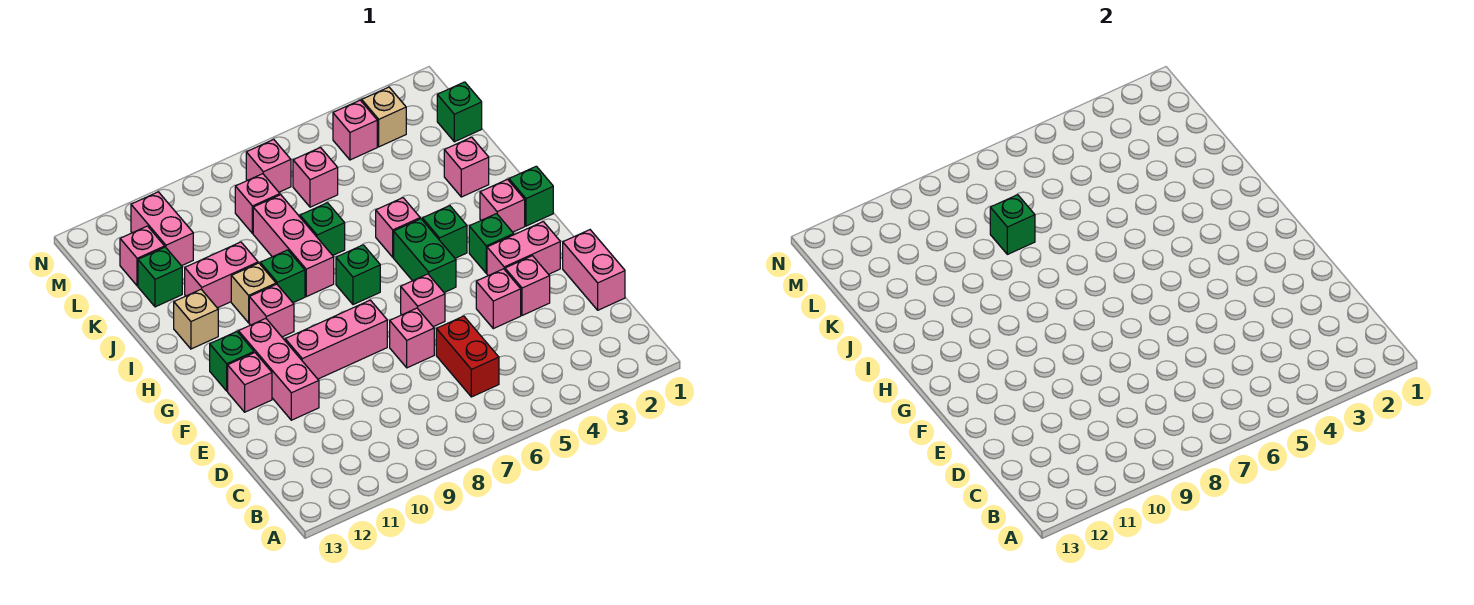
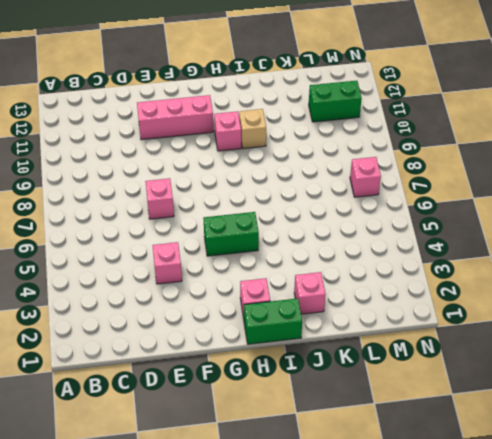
green brick H1:I1 level 1 -> green brick H1 level 1
green brick L11:M11 level 1 -> pink brick L11:M11 level 1
none -> red brick C6:D6 level 1
none -> pink brick D1:E1 level 1
none -> pink brick E3 level 1
none -> pink brick F2:F3 level 1

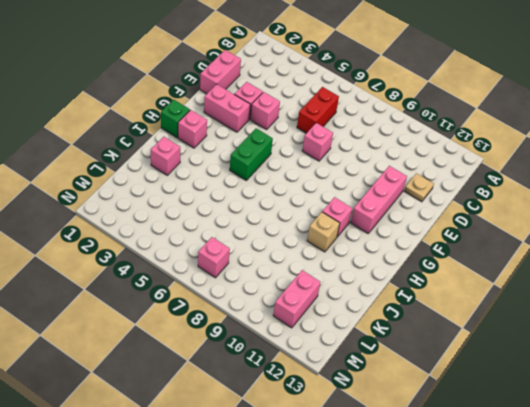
tan plate D12 level 1 -> none
none -> pink brick F6 level 1
none -> pink brick F8:F10 level 1
none -> pink brick F12 level 1
none -> green brick G3 level 1

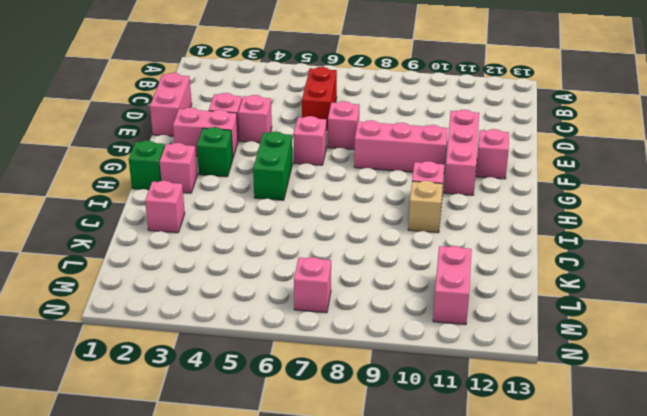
none -> green brick G12 level 1
none -> green brick H4 level 1
none -> green brick H7 level 1
none -> pink brick I5 level 1

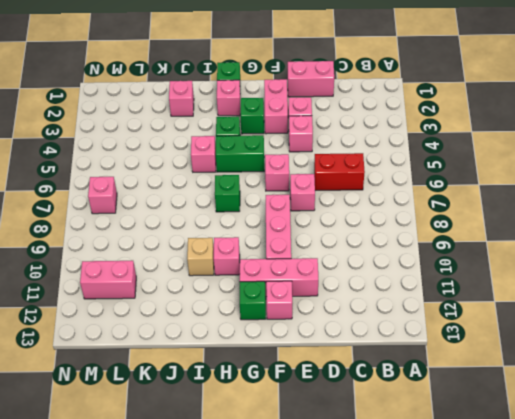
none -> pink brick I8:K8 level 1
none -> green brick I9 level 1
none -> tan brick I12 level 1
none -> green brick J7 level 1

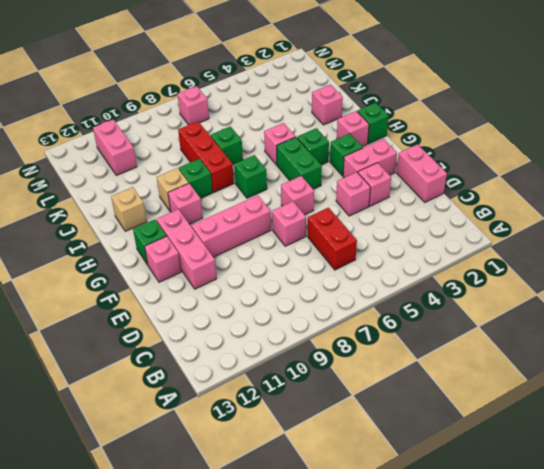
red brick I8:K8 level 1 -> pink brick I8:K8 level 1
none -> pink brick J10:J11 level 1
none -> green brick K12 level 1
none -> green brick L1 level 1
none -> pink brick L6 level 1

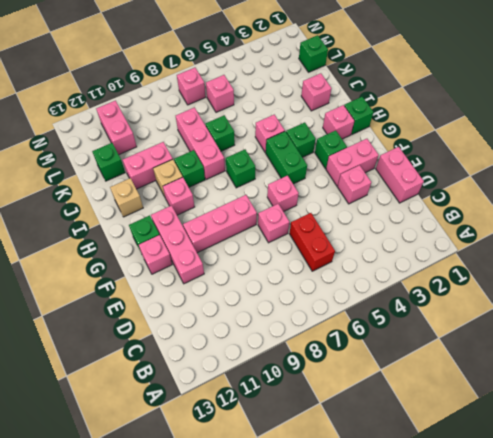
none -> pink brick E4 level 1
none -> pink brick L8 level 1
none -> pink brick L12 level 1
none -> tan brick M3 level 1

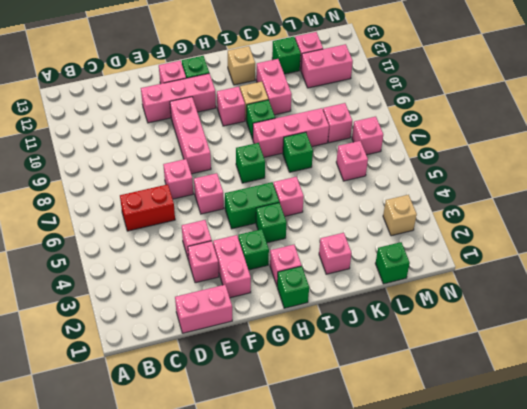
none -> pink brick M4 level 1
none -> green brick K8 level 2

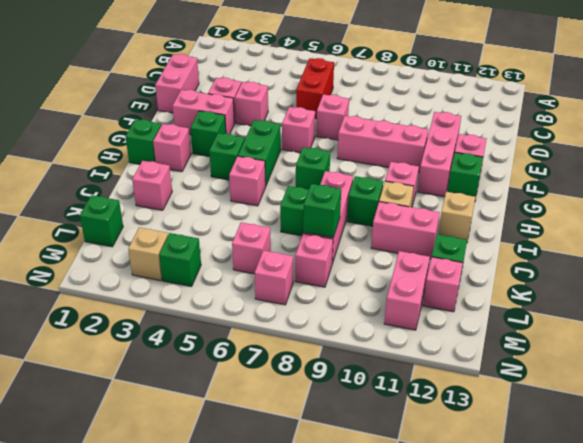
green brick M4 level 1 -> pink brick M4 level 1

